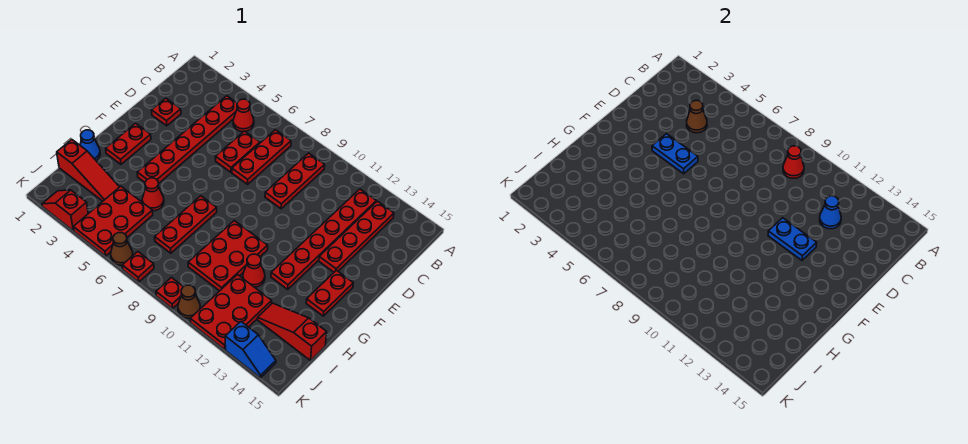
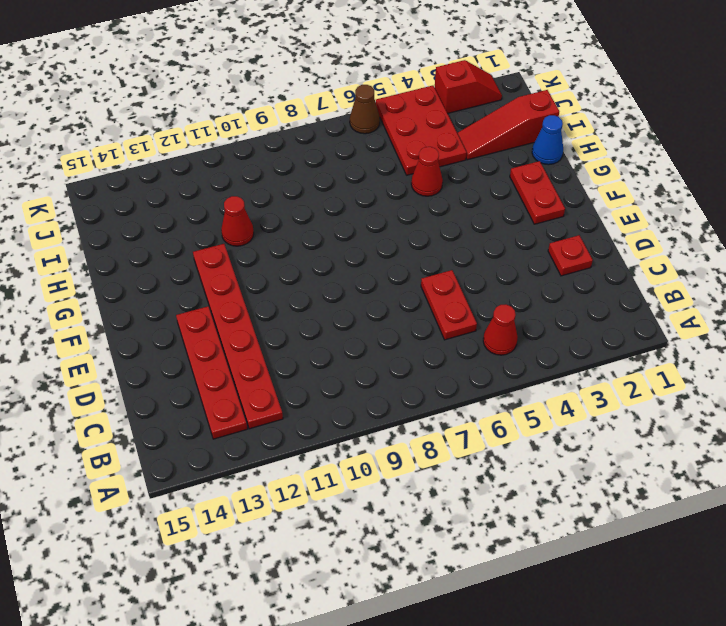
none -> red plate B4:G4 level 1
none -> red plate B7:D7 level 1
none -> red plate B9:D9 level 1
none -> red plate F14:G14 level 1

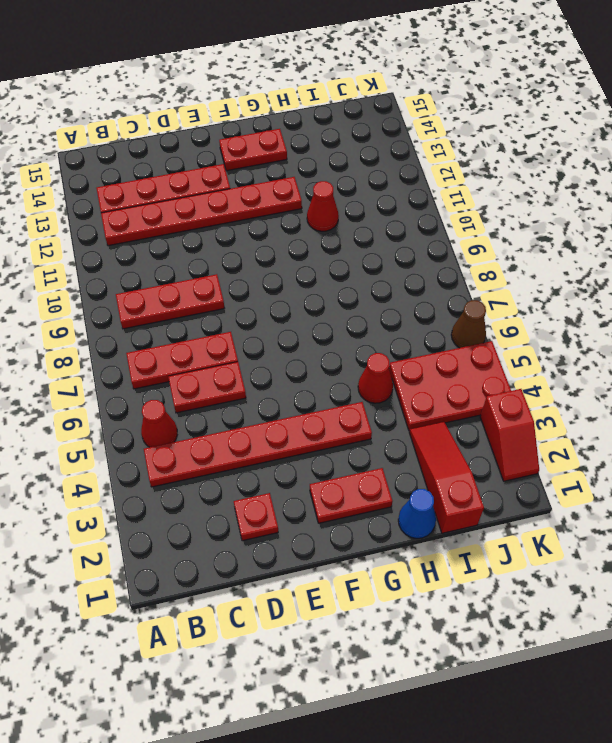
none -> red plate G7:I7 level 1
none -> red plate G9:I10 level 1
none -> red plate I11:K12 level 1
none -> red slope I13:I15 level 1 top 15

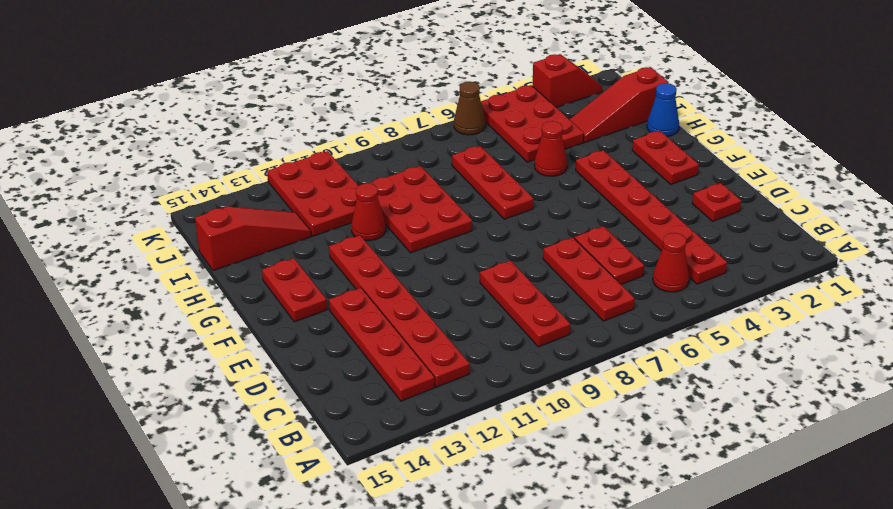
none -> red plate K7 level 1
none -> red plate K9 level 1
none -> brown cone K10 level 1
none -> blue slope K13:K14 level 1 top 13

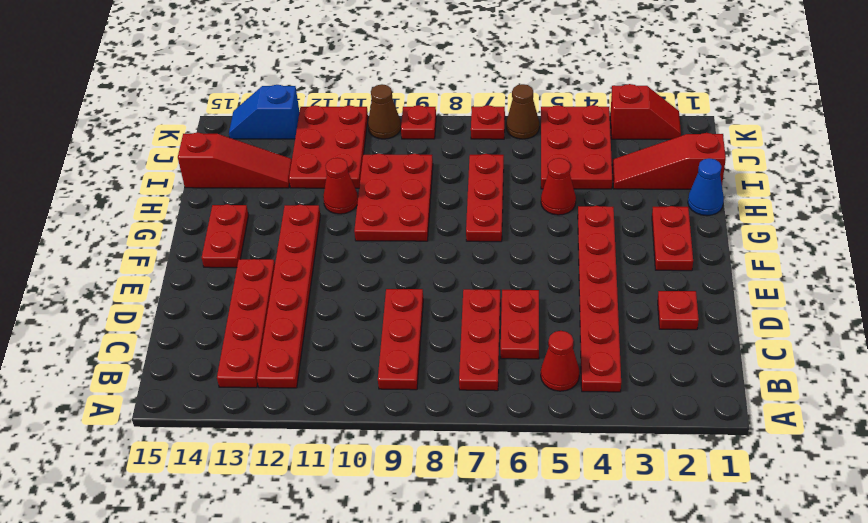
none -> red cone B9 level 2
none -> brown cone C4 level 2
none -> blue cone C12 level 2
none -> blue plate E4:E5 level 2

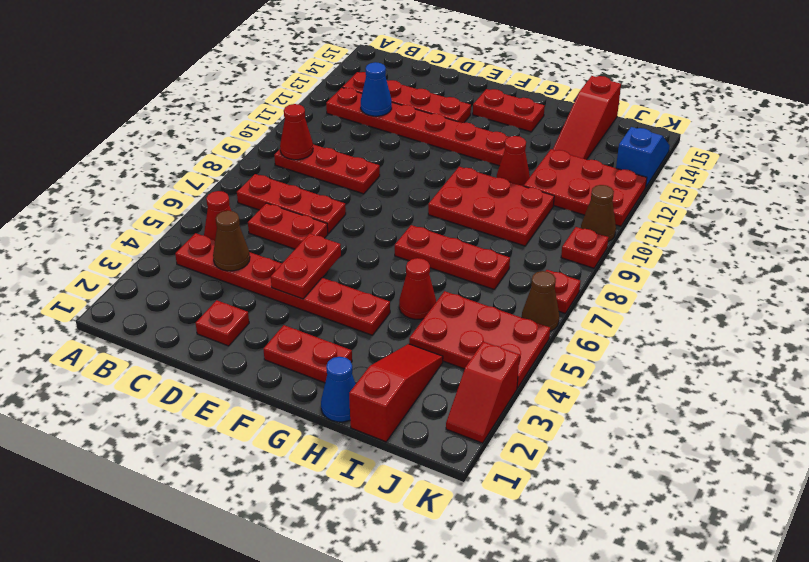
red plate E4:E5 level 2 -> blue plate E4:E5 level 2
none -> blue plate E11:E12 level 2

